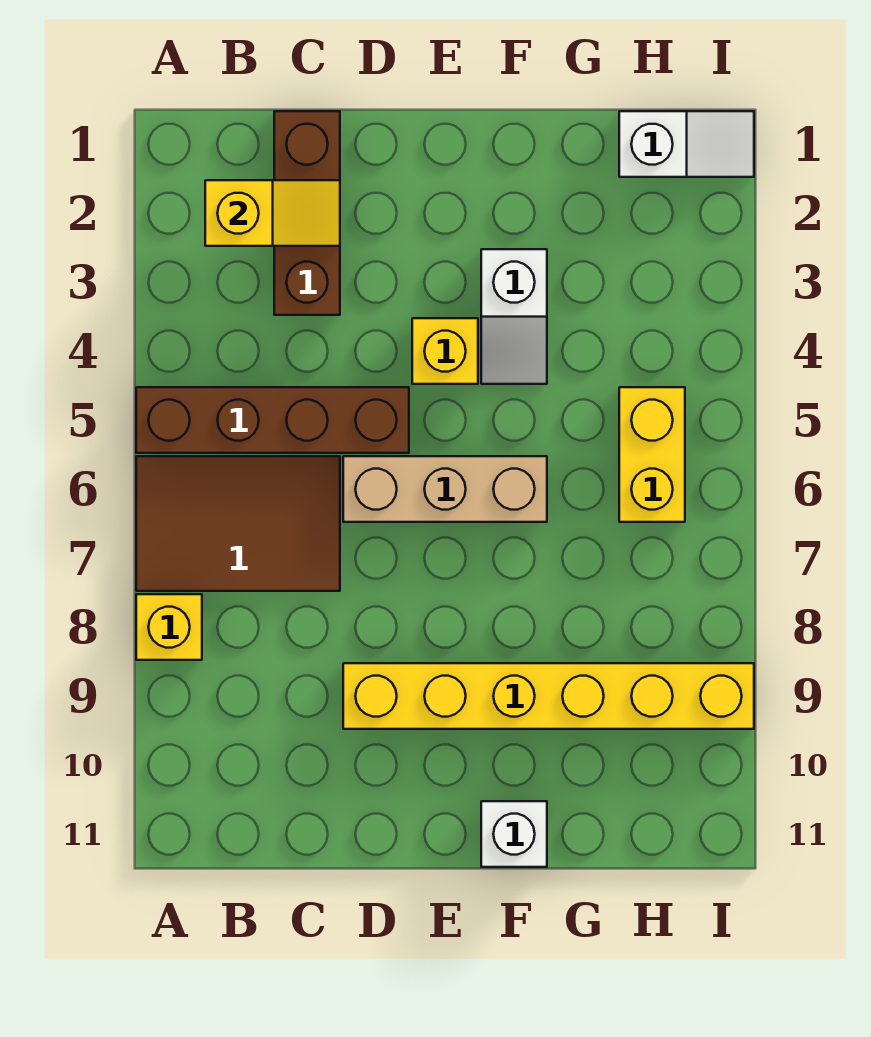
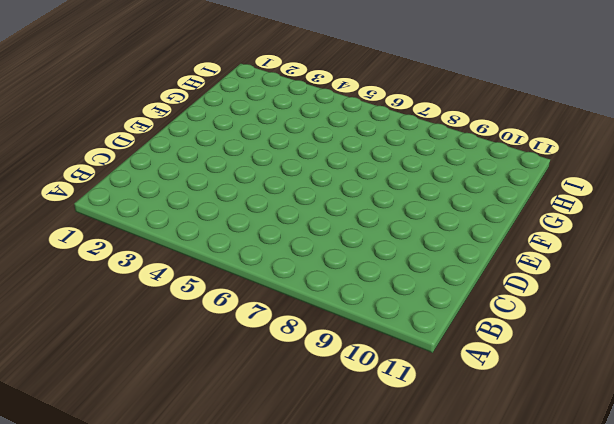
none -> brown brick A5:D5 level 1
none -> brown tile A6:C7 level 1
none -> yellow brick A8 level 1

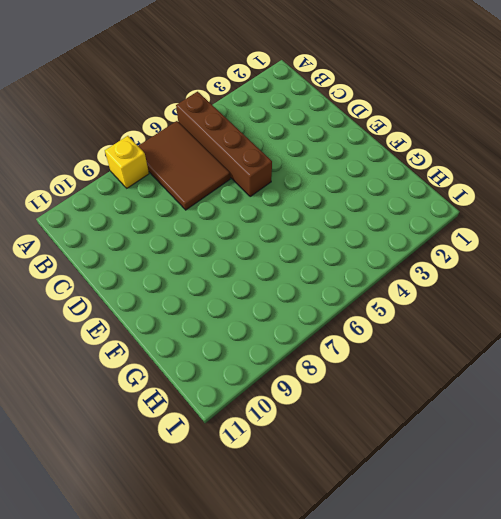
none -> brown brick C1:C3 level 1
none -> tan brick D6:F6 level 1
none -> yellow brick D9:I9 level 1

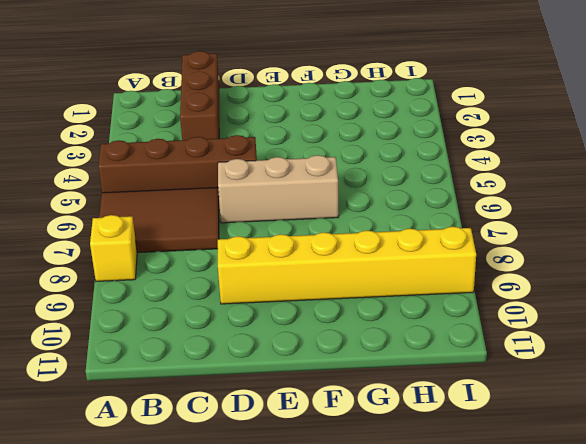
none -> yellow brick E4 level 1
none -> white slope F3:F4 level 1 top 3
none -> white brick F11 level 1

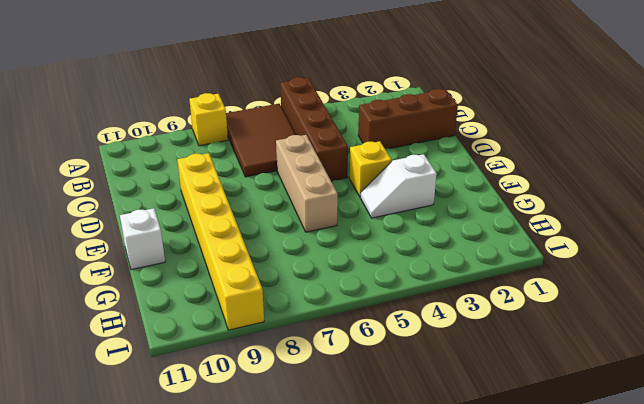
none -> white slope H1:I1 level 1 top H
none -> yellow brick H5:H6 level 1
none -> yellow slope B2:C2 level 2 top B

